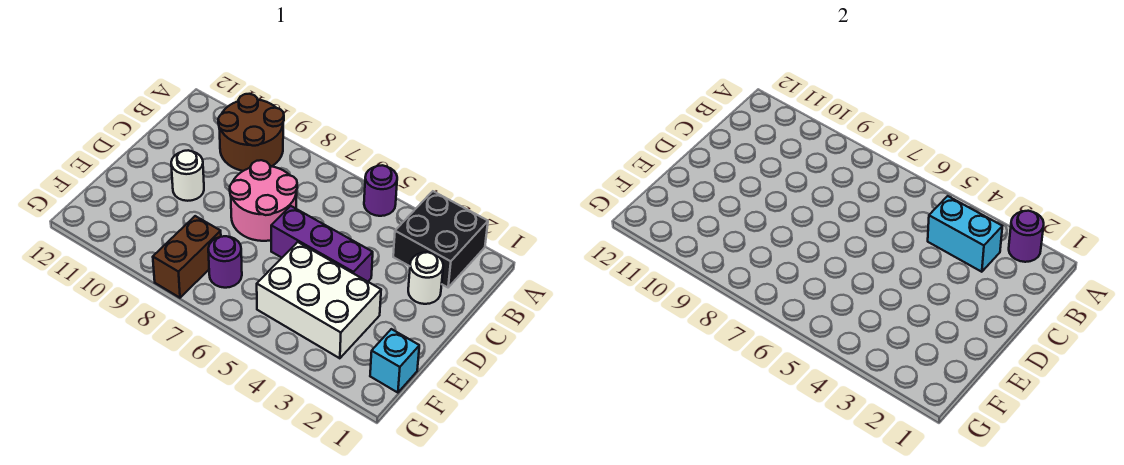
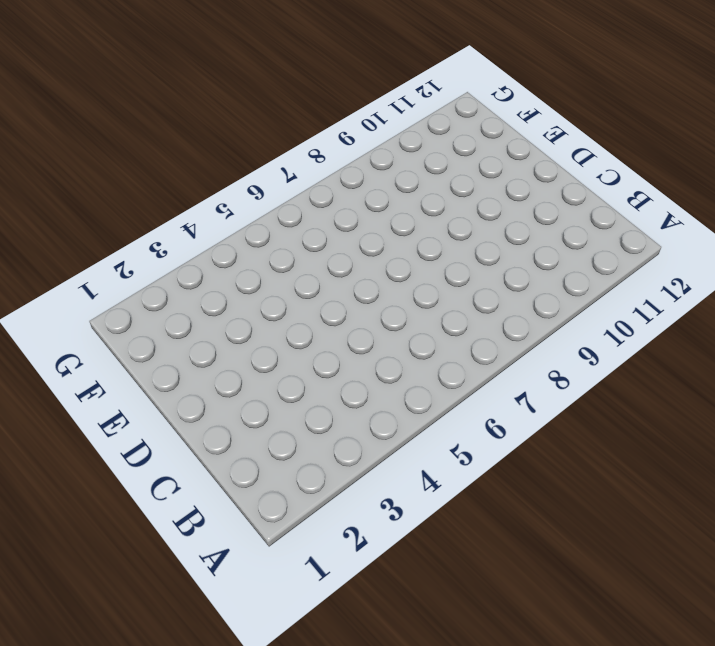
none -> black brick A2:B3 level 1
none -> purple round brick A5 level 1
none -> brown round brick A9:B10 level 1

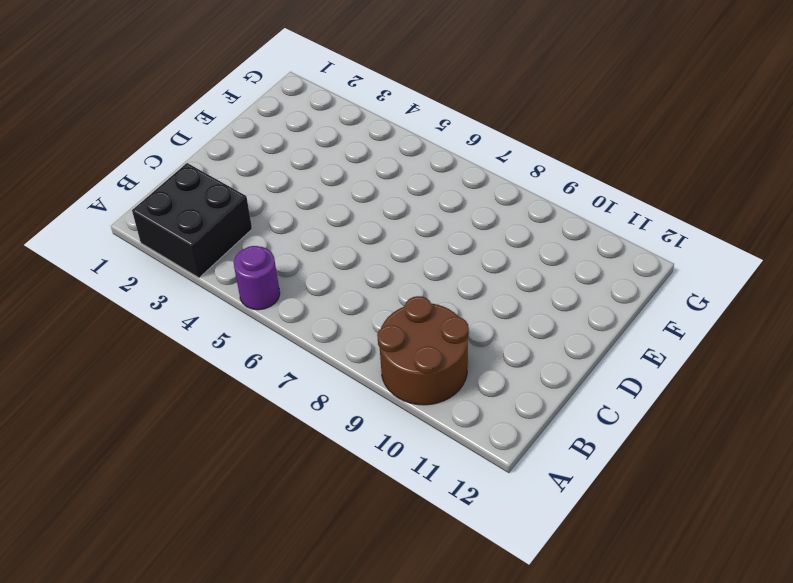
none -> white round brick C2 level 1
none -> pink round brick C7:D8 level 1
none -> purple brick D4:D6 level 1

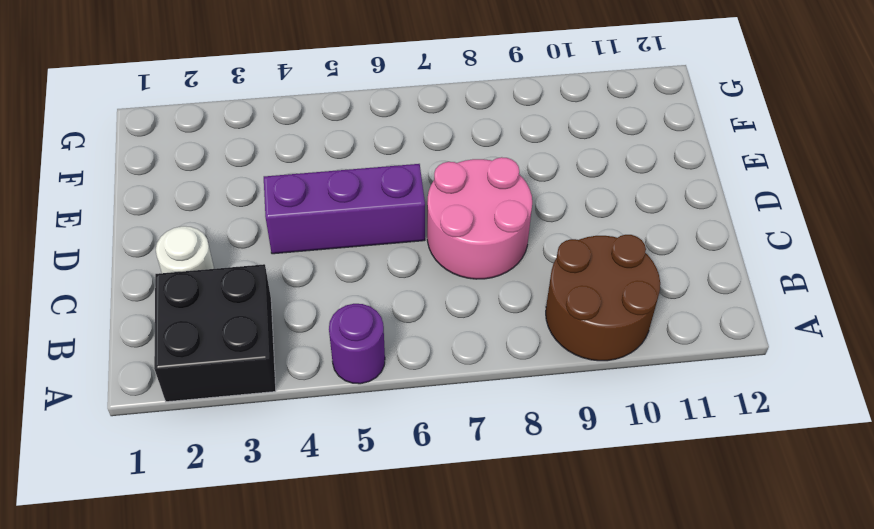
none -> white round brick D10 level 1
none -> white brick E3:F5 level 1
none -> cyan brick F1 level 1

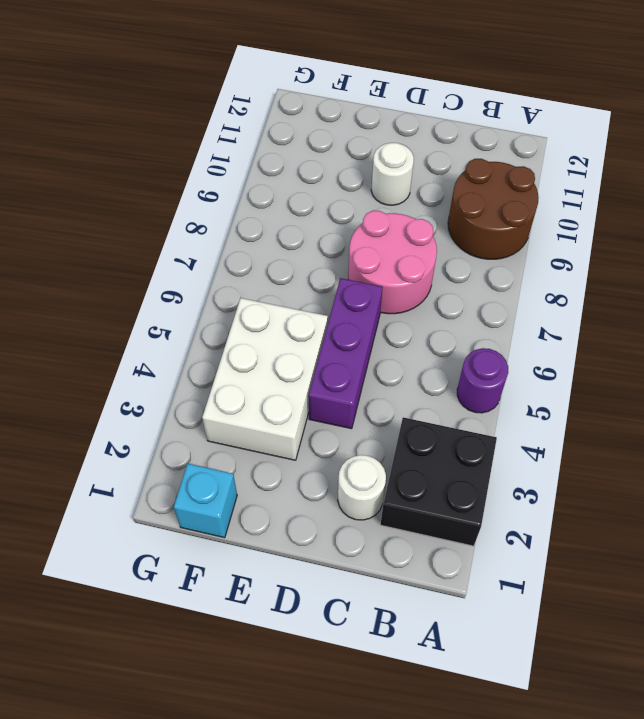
none -> purple round brick F7 level 1
none -> brown brick F8:G8 level 1
none -> purple round brick A2 level 2

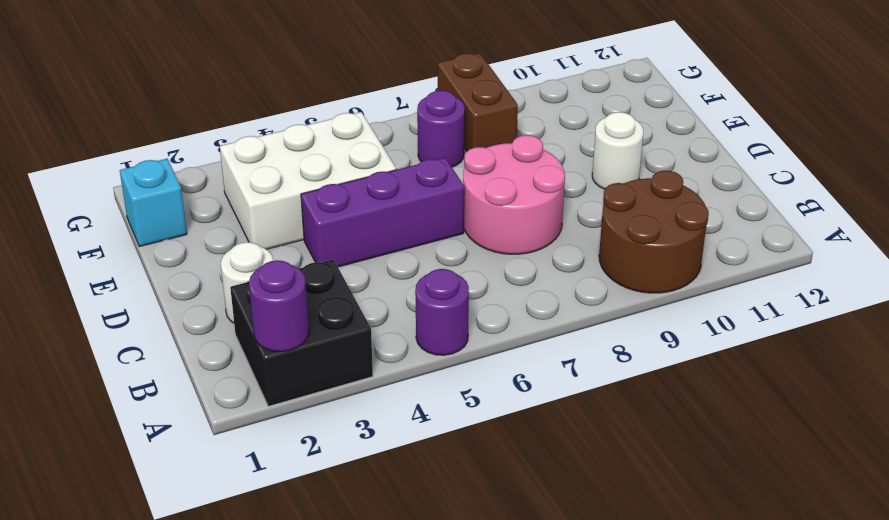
none -> cyan brick B3:B4 level 2

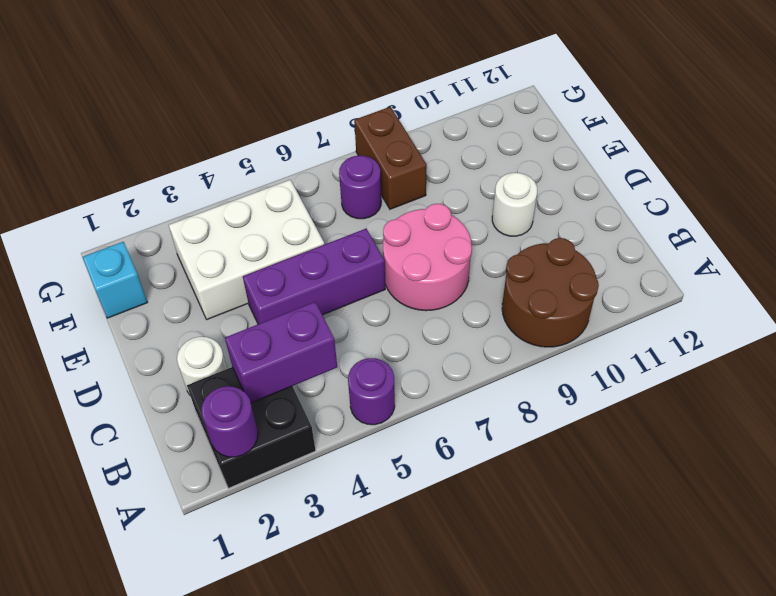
purple brick B3:B4 level 2 -> cyan brick B3:B4 level 2

